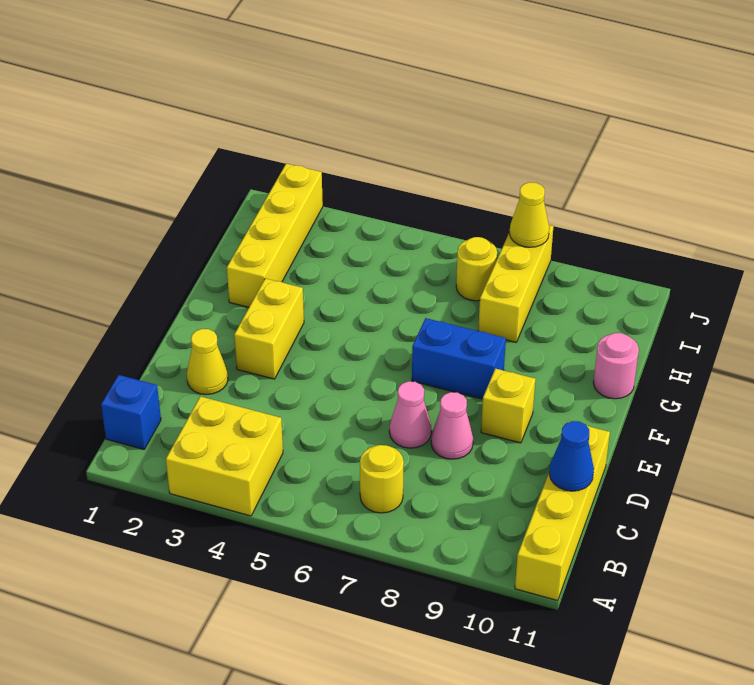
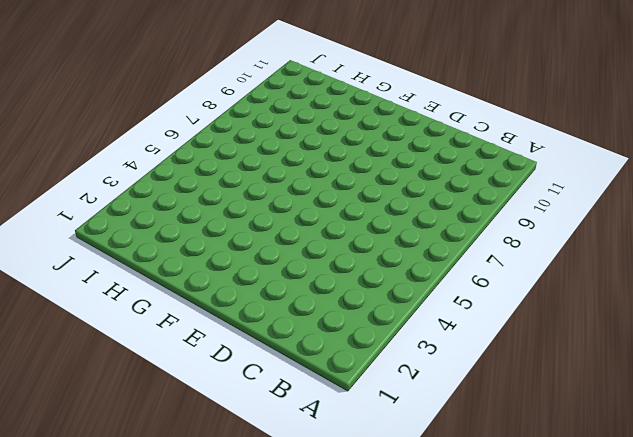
none -> yellow brick A3:B4 level 1
none -> yellow brick A11:D11 level 1
none -> blue brick B1 level 1

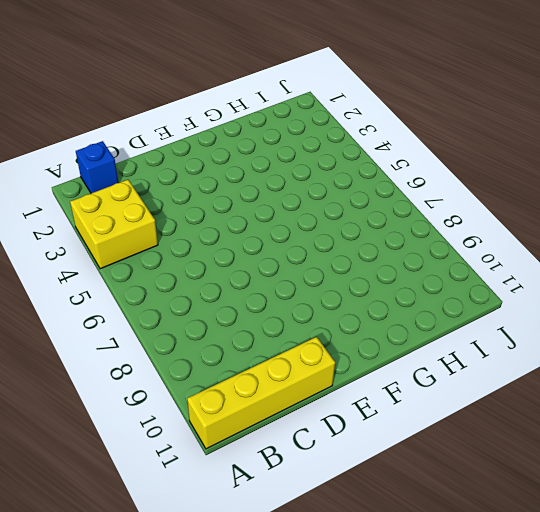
none -> yellow round brick B7 level 1
none -> yellow cone D2 level 1
none -> pink cone D7 level 1

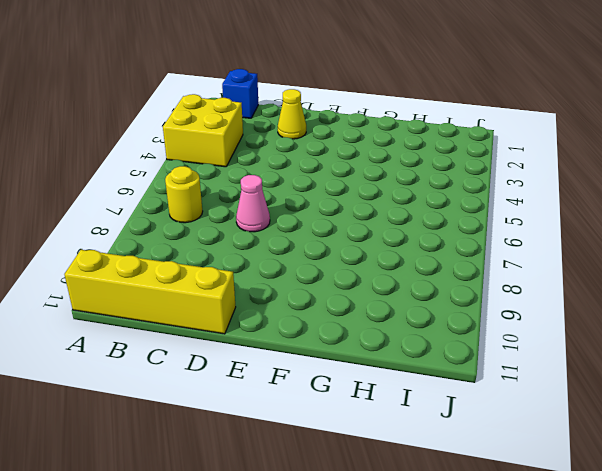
none -> pink cone D8 level 1
none -> yellow brick E3:F3 level 1
none -> yellow brick E9 level 1

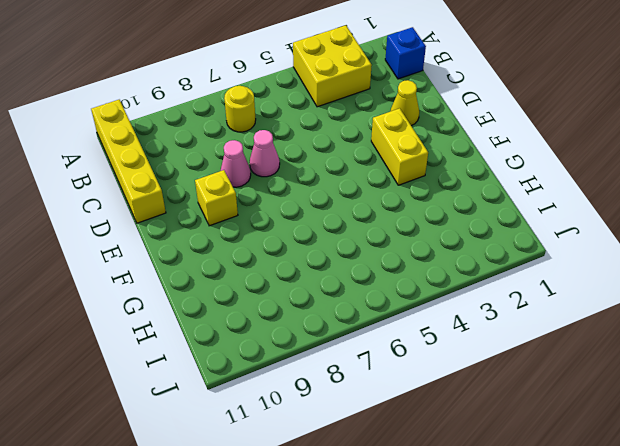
none -> blue brick F7:F8 level 1
none -> yellow brick G2:J2 level 1
none -> pink round brick G11 level 1

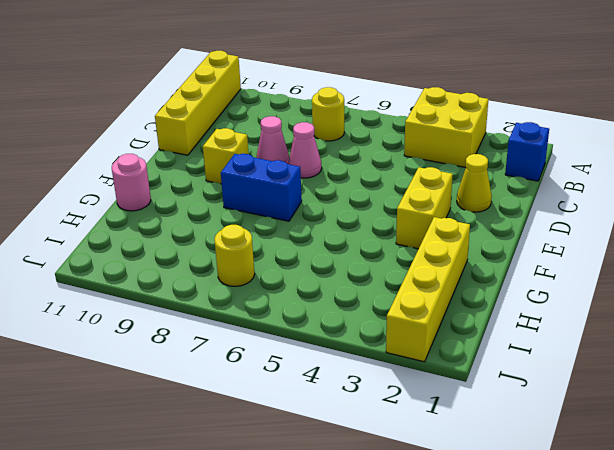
none -> yellow brick H8:J8 level 1
none -> blue cone C11 level 2
none -> yellow cone J8 level 2

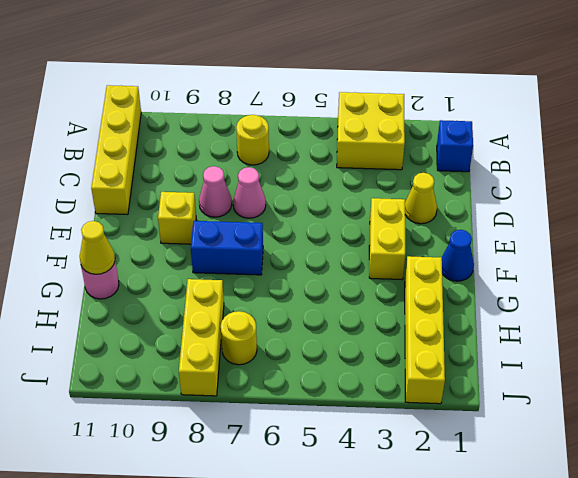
blue cone F1 level 1 -> blue cone C11 level 2
yellow cone G11 level 2 -> yellow cone J8 level 2

